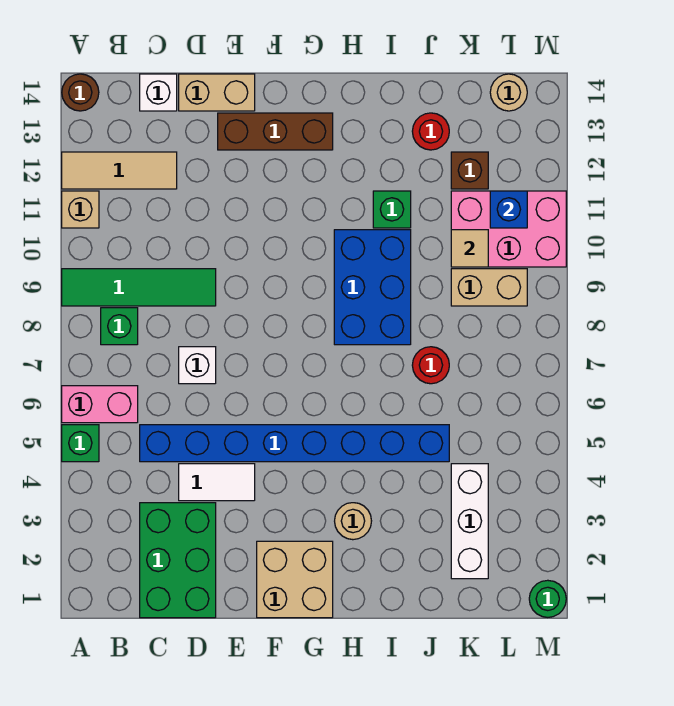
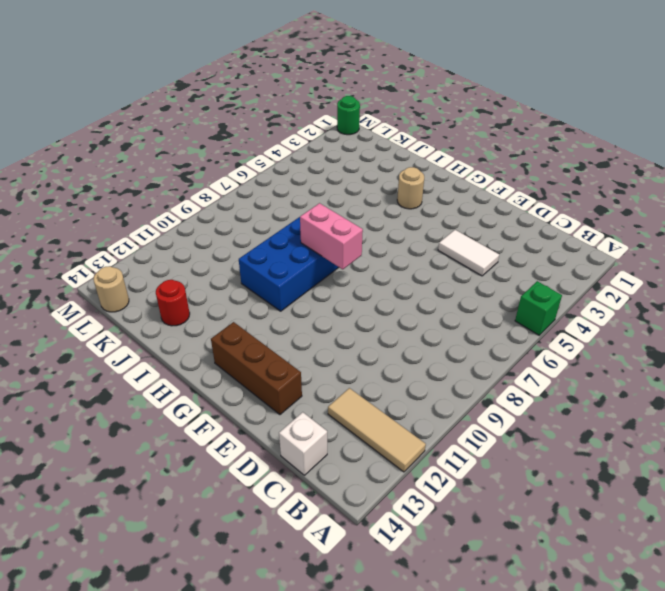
pink brick G8:H8 level 2 -> pink brick A6:B6 level 1
none -> green tile A9:D9 level 1
none -> tan brick A11 level 1
none -> brown round brick A14 level 1

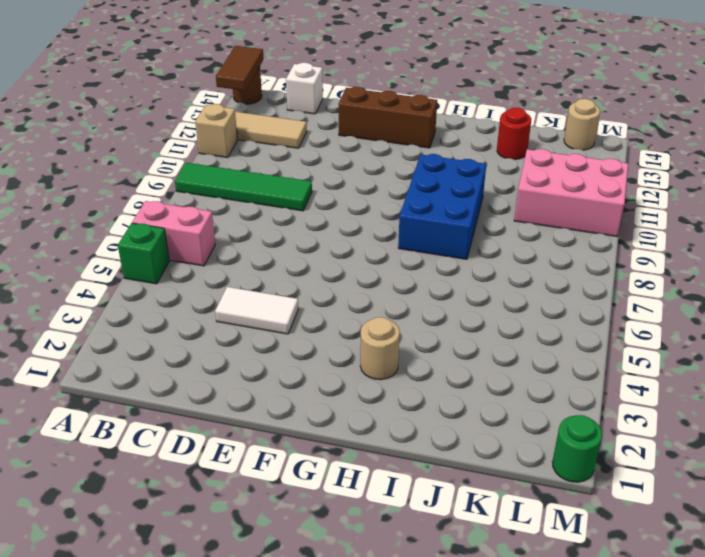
brown tile A13:A14 level 2 -> none
none -> green brick B8 level 1
none -> green brick C1:D3 level 1
none -> blue brick C5:J5 level 1

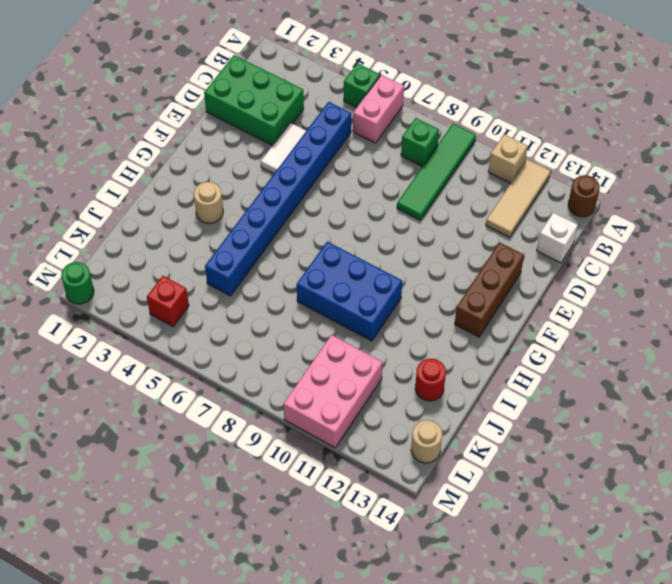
red brick L4 level 1 -> none
none -> white brick D7 level 1
none -> tan brick D14:E14 level 1
none -> tan brick F1:G2 level 1

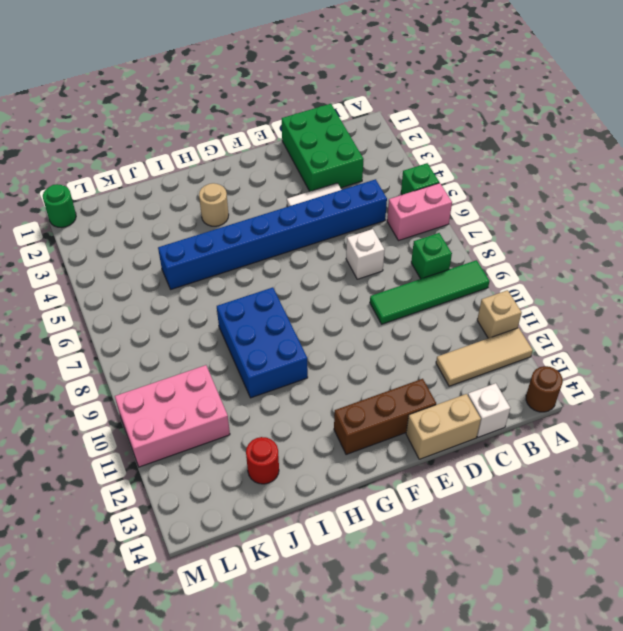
none -> tan brick F1:G2 level 1
none -> green brick I11 level 1
none -> red round brick J7 level 1

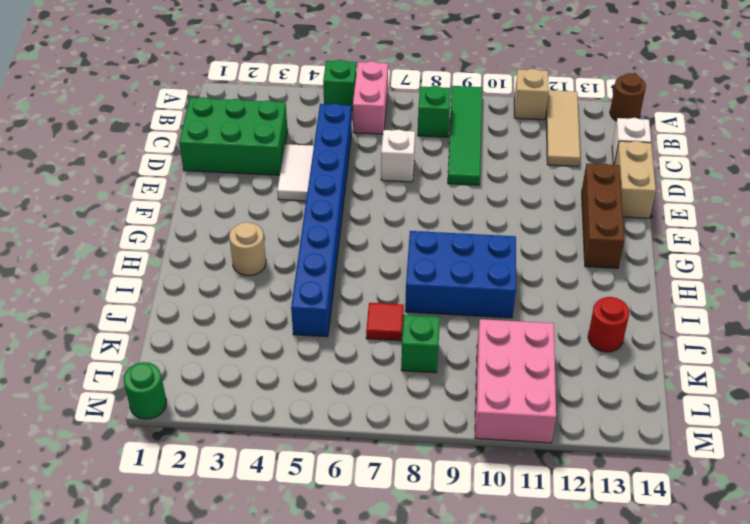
red tile J7 level 1 -> red round brick J7 level 1
green brick K8 level 1 -> green brick I11 level 1
none -> tan brick F1:G2 level 1
none -> white brick K2:K4 level 1
none -> tan brick K9:L9 level 1

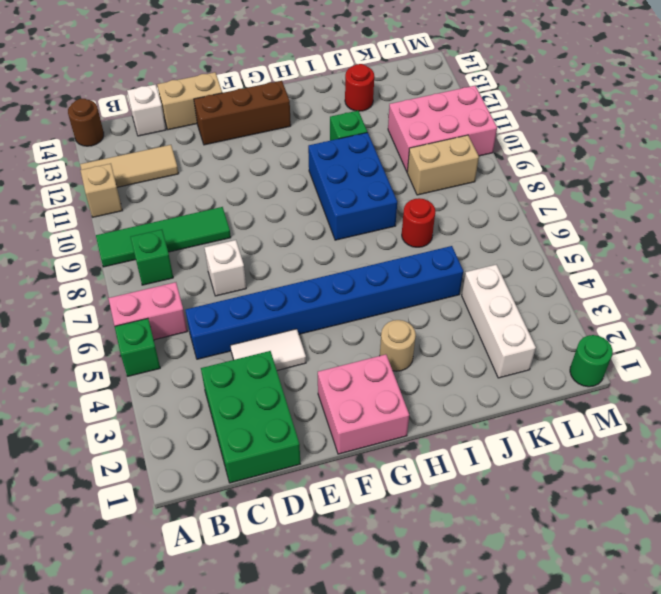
pink brick F1:G2 level 1 -> tan brick F1:G2 level 1
none -> brown brick K12 level 1
none -> tan round brick L14 level 1
none -> tan tile K10 level 2

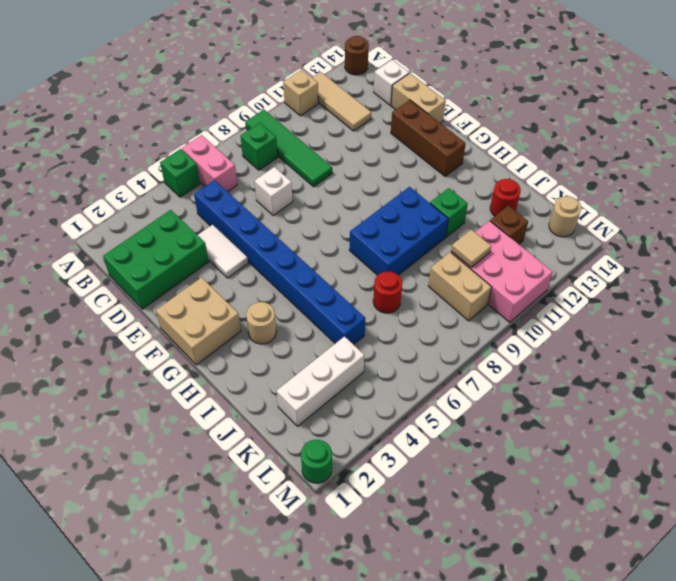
none -> blue brick L11 level 2

